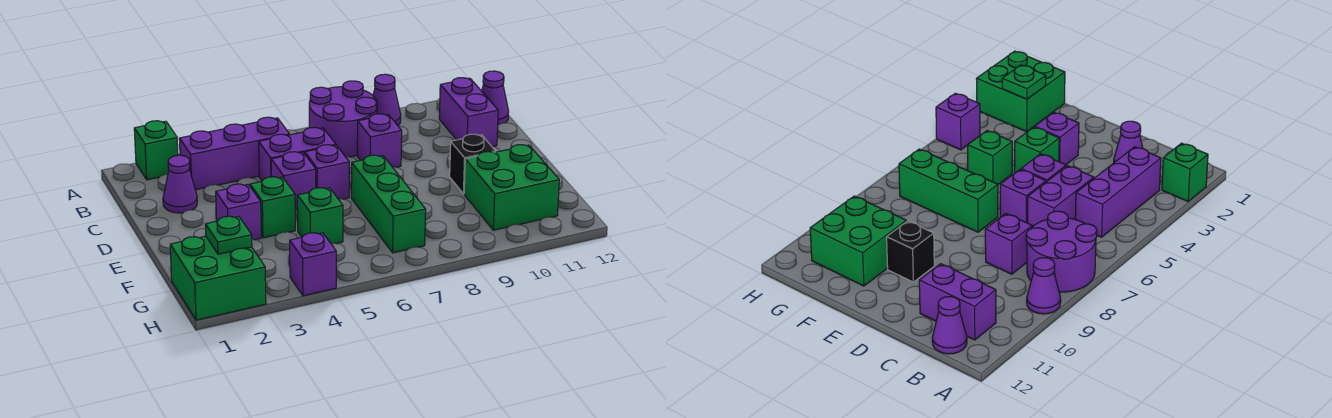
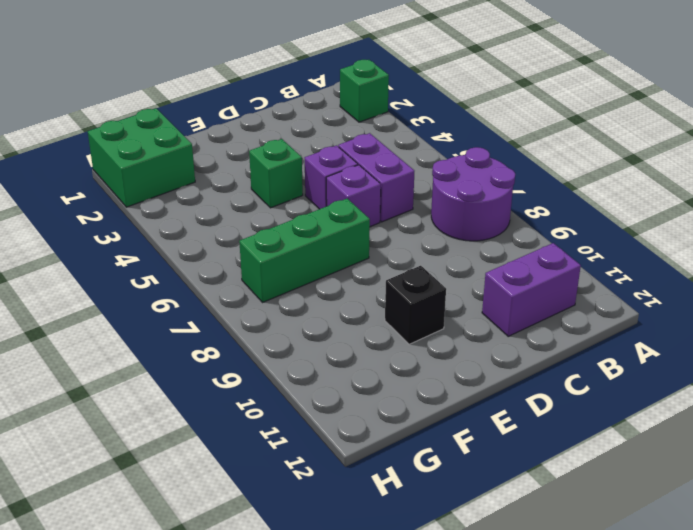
none -> purple cone A9 level 1
none -> purple brick B3:B5 level 1
none -> purple cone B12 level 1

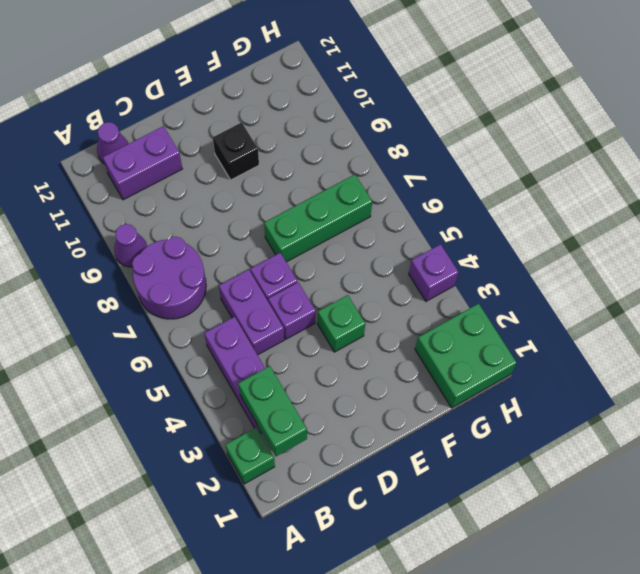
green brick B2:B3 level 2 -> none
none -> purple cone C2 level 1
none -> purple brick C8 level 1
none -> purple brick E3 level 1

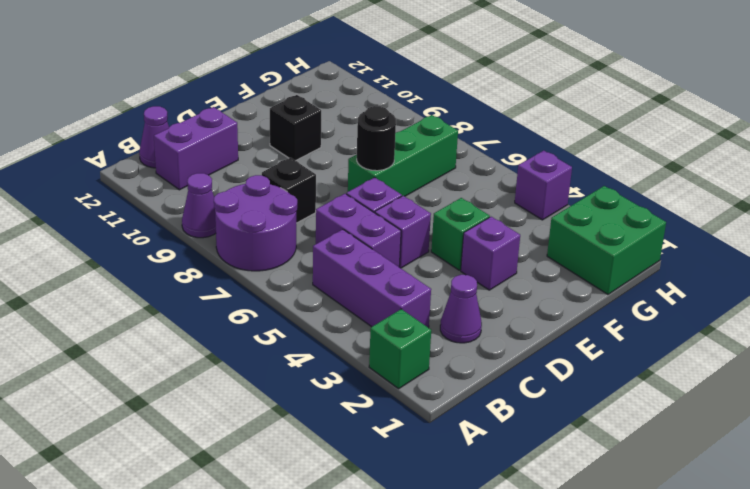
black brick C8 level 1 -> purple brick C8 level 1
black round brick E7 level 2 -> none
none -> green brick F5 level 1
none -> green brick F10:G11 level 1
none -> green plate G2 level 2

